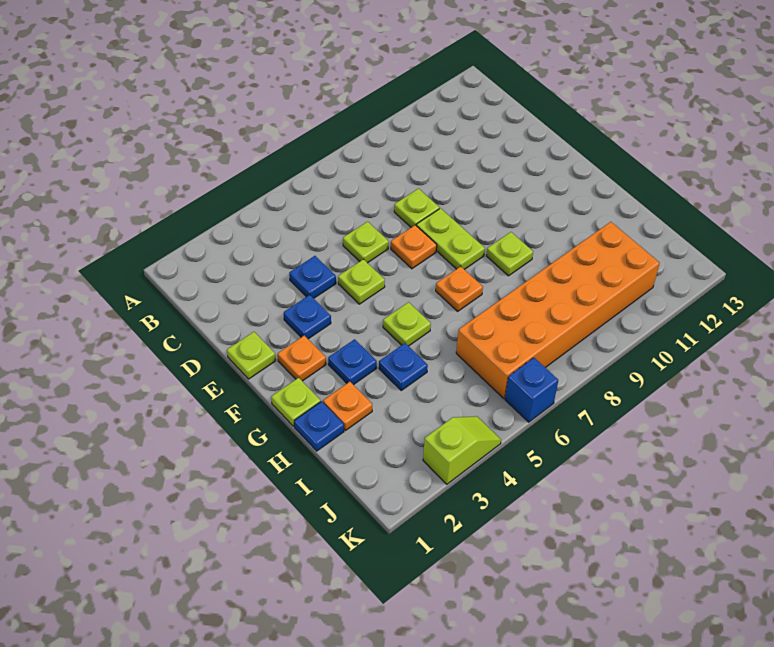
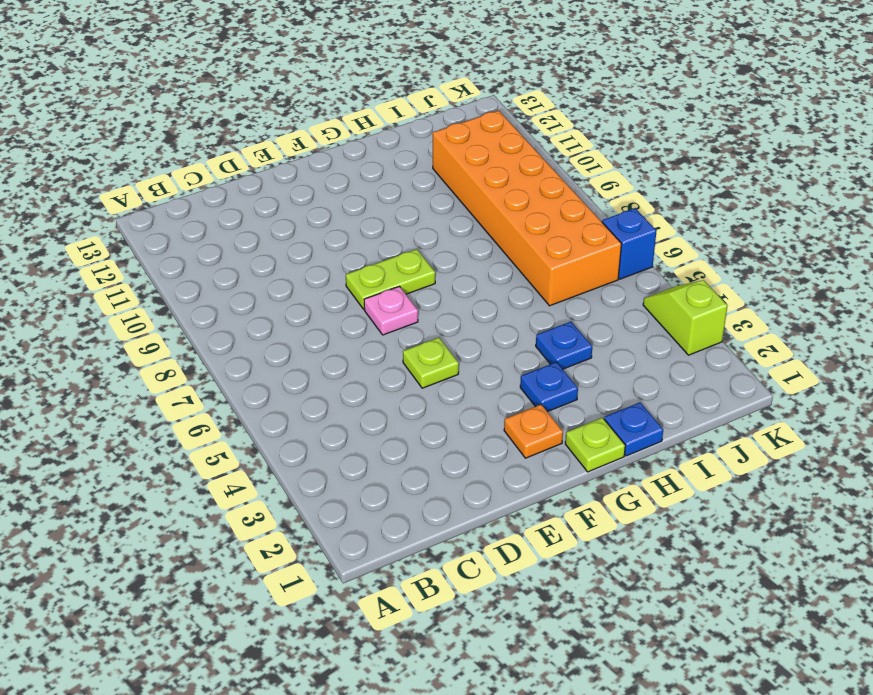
pink plate E7 level 1 -> orange plate E7 level 1
none -> blue plate D4 level 1
none -> lime plate D6 level 1
none -> lime plate D8 level 1

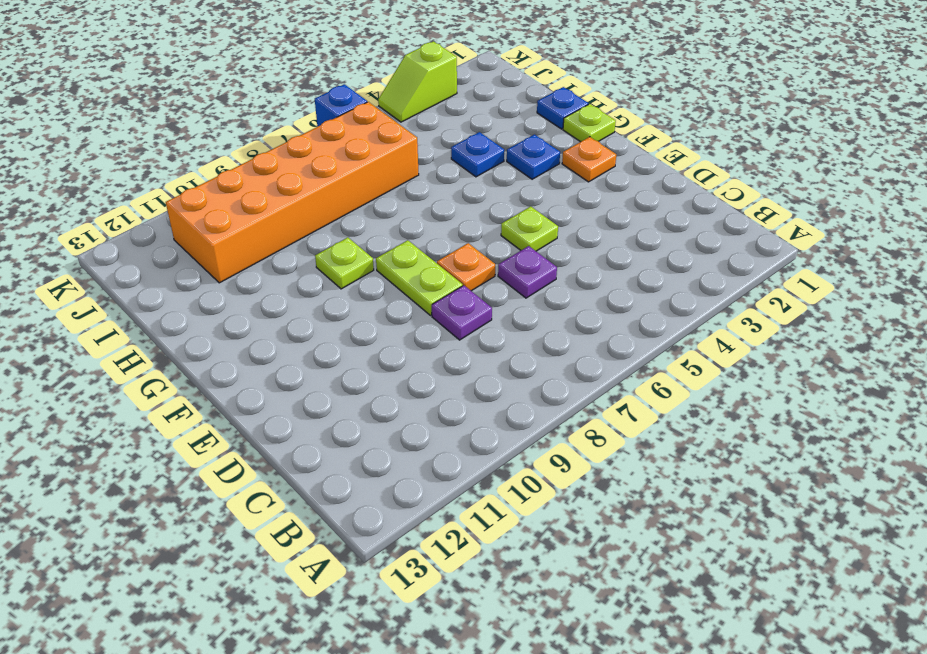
purple plate D6 level 1 -> lime plate D6 level 1
purple plate D8 level 1 -> lime plate D8 level 1
none -> blue plate D4 level 1
none -> lime plate E1 level 1
none -> blue plate E3 level 1

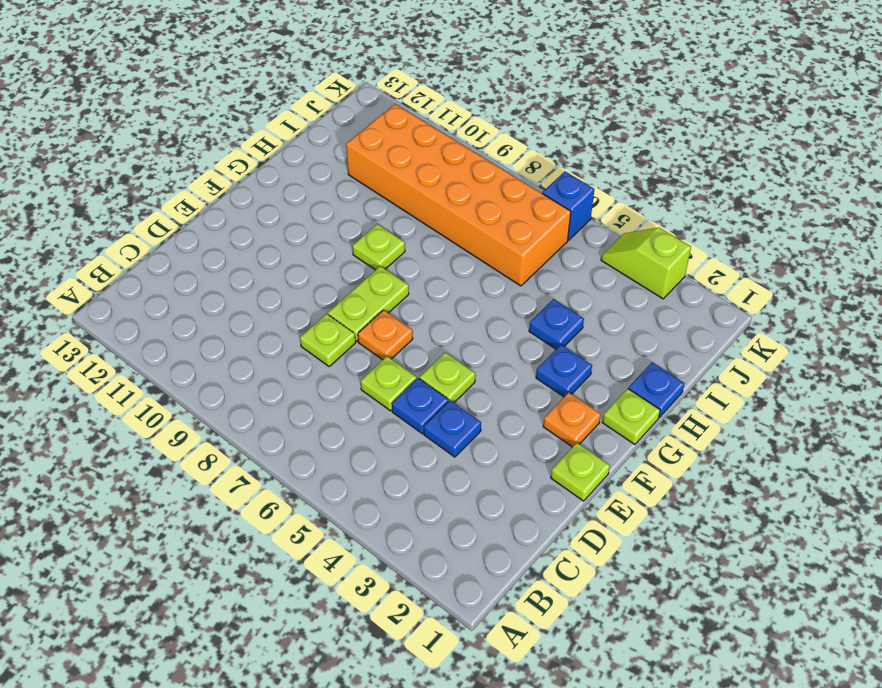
blue plate D5 level 1 -> blue plate E3 level 1
none -> lime plate G5 level 1
none -> orange plate G7 level 1
none -> orange plate H2 level 1

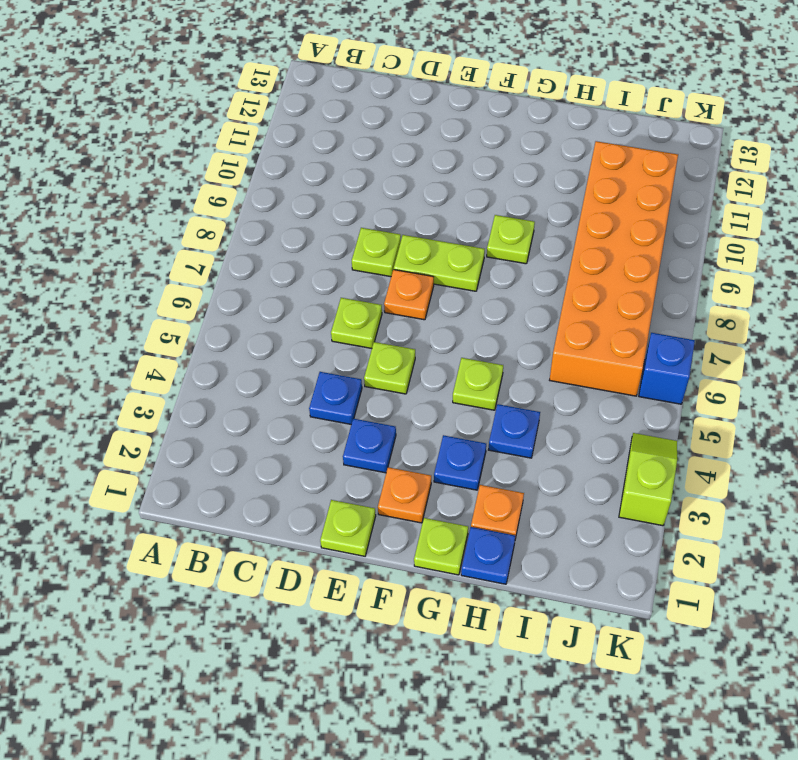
none -> orange plate G7 level 1

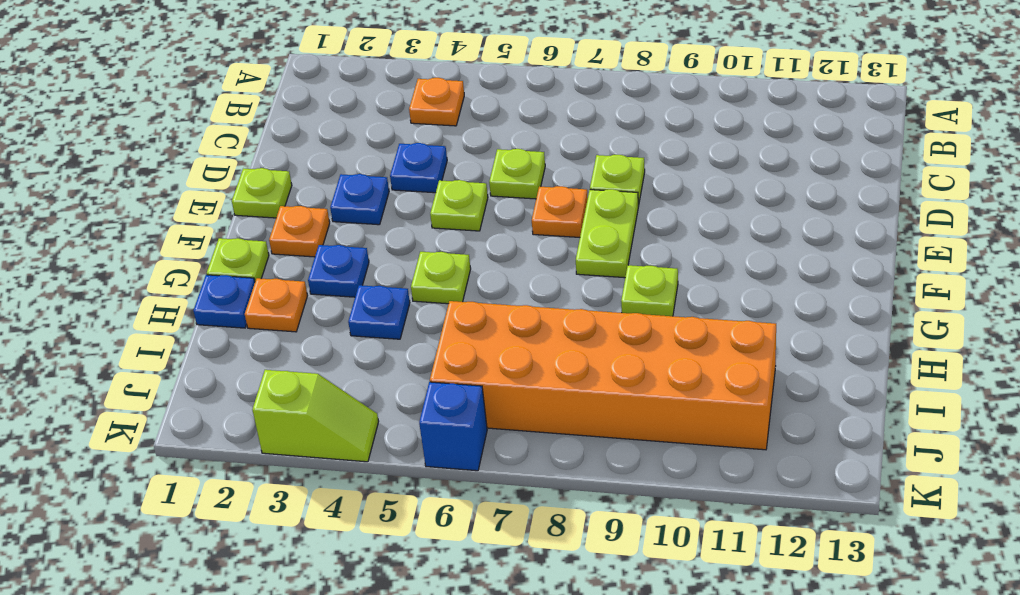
orange plate B4 level 1 -> orange plate G7 level 1

